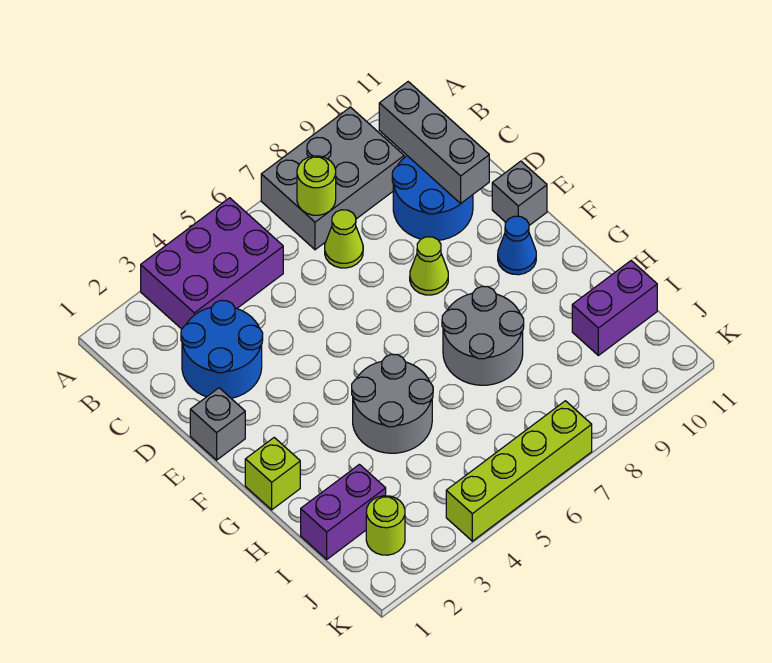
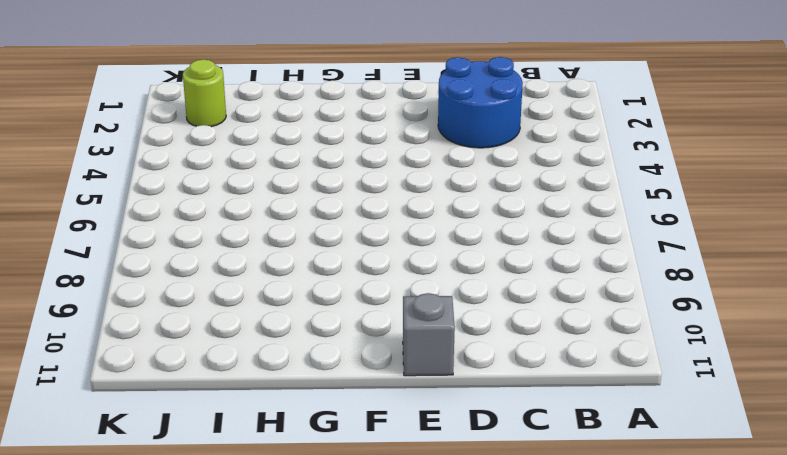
none -> purple brick A3:B5 level 1
none -> grey brick A7:B9 level 1
none -> lime cone C7 level 1

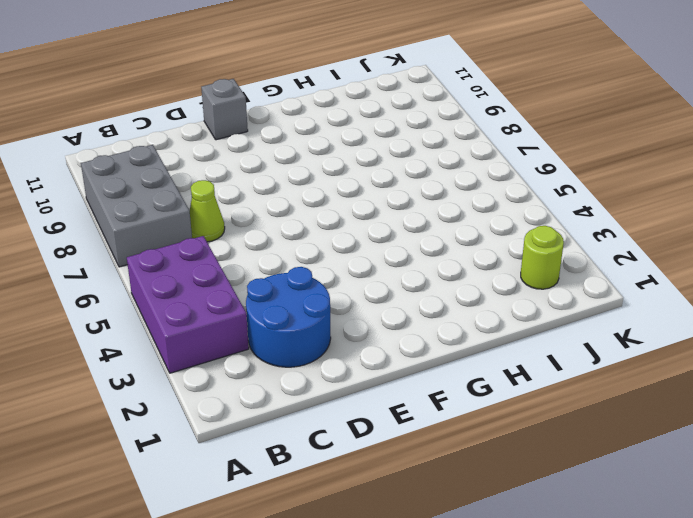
none -> blue round brick C9:D10 level 1
none -> grey brick E1 level 1
none -> lime cone E8 level 1

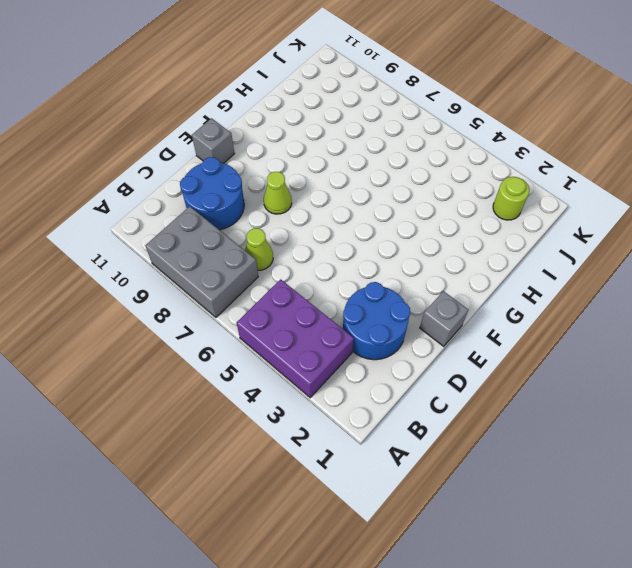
none -> blue cone F10 level 1
none -> lime brick G1 level 1
none -> grey round brick G4:H5 level 1

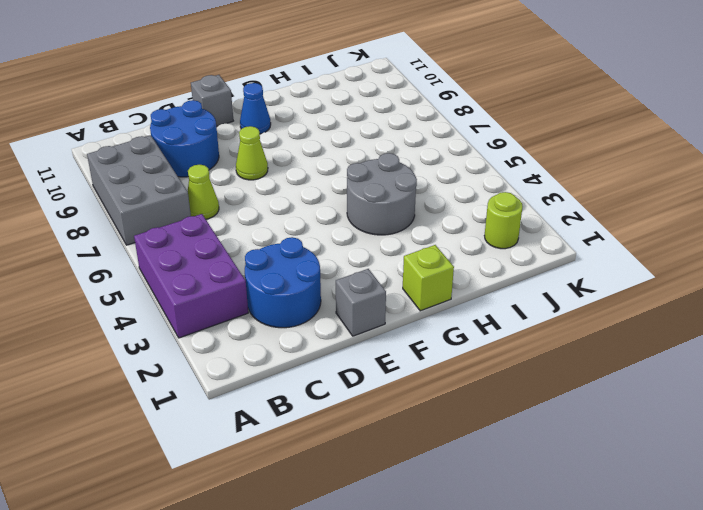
none -> grey round brick G7:H8 level 1
none -> purple brick I1:I2 level 1
none -> purple brick I10:I11 level 1

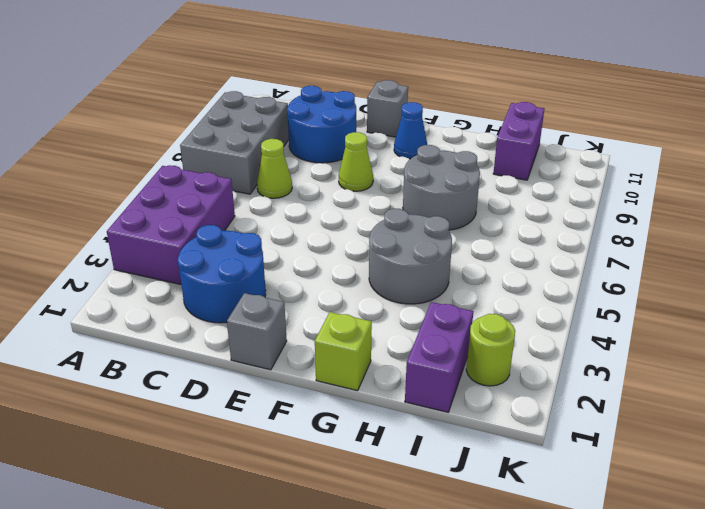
none -> lime brick K4:K7 level 1
none -> lime round brick B7 level 2
none -> grey brick B10:D10 level 2

